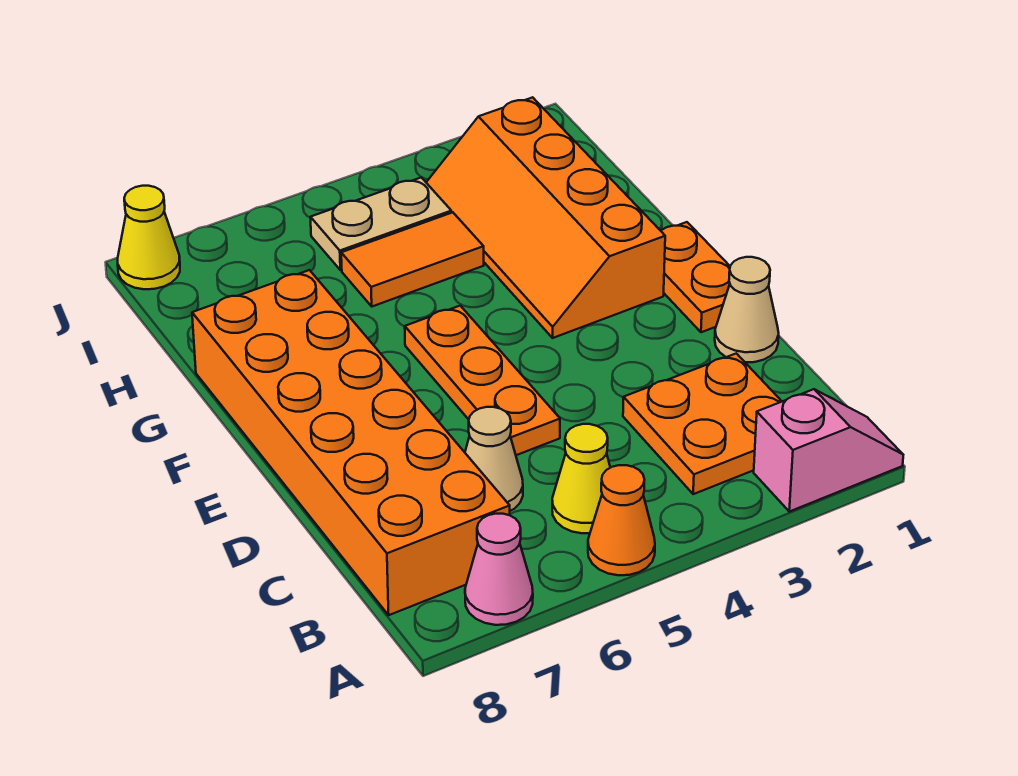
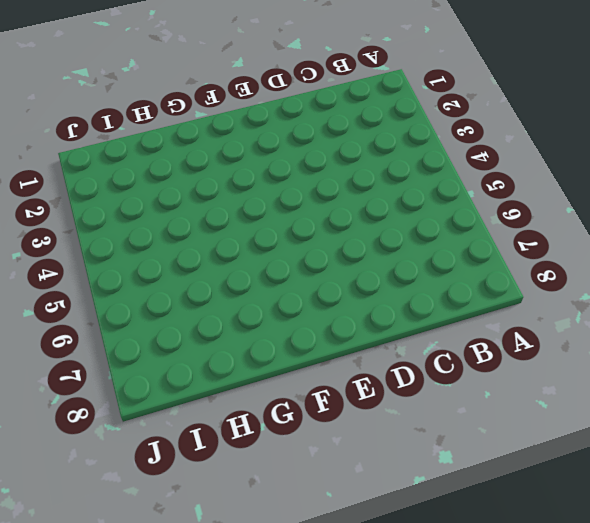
none -> pink slope A1:A2 level 1 top 2
none -> orange cone A5 level 1
none -> pink cone A7 level 1

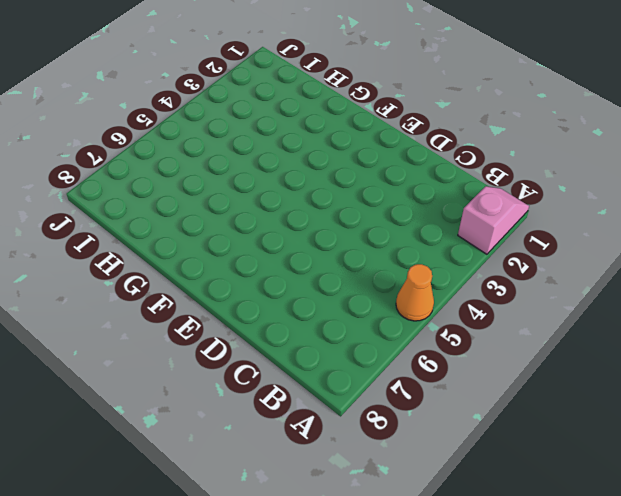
none -> pink cone A7 level 1
none -> orange plate B2:C3 level 1
none -> yellow cone B5 level 1

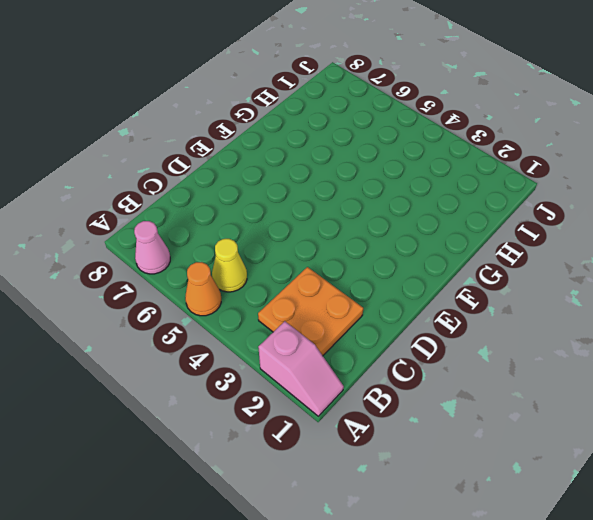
none -> orange brick B7:G8 level 1
none -> tan cone C6 level 1
none -> tan cone D1 level 1

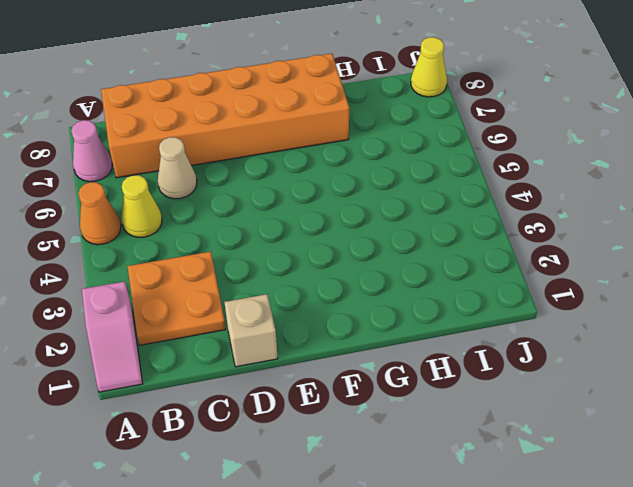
tan brick D1 level 1 -> tan cone D1 level 1
none -> orange plate D5:F5 level 1
none -> orange plate E1:F1 level 1
none -> orange slope F2:I3 level 1 top 2

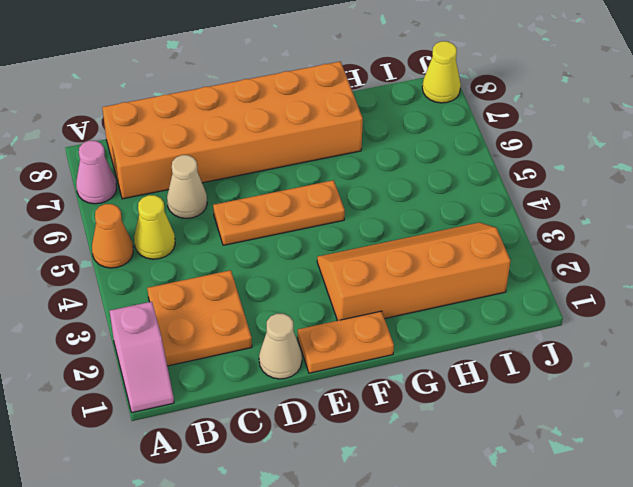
none -> orange tile H4:H5 level 1
none -> tan plate I4:I5 level 1

